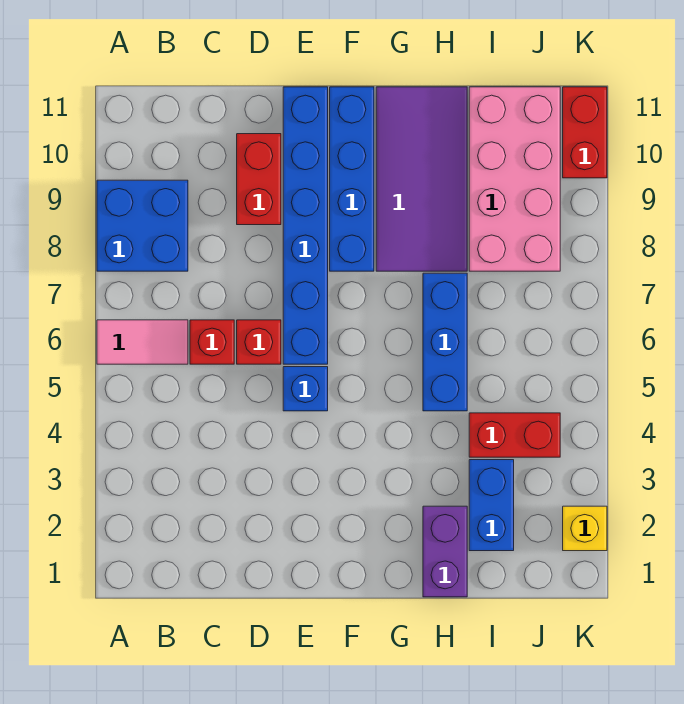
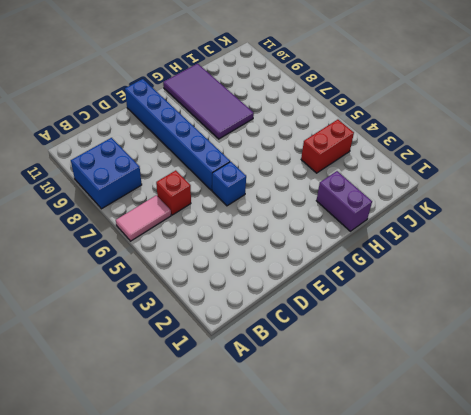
none -> red brick D6 level 1
none -> red brick D9:D10 level 1
none -> blue brick F8:F11 level 1

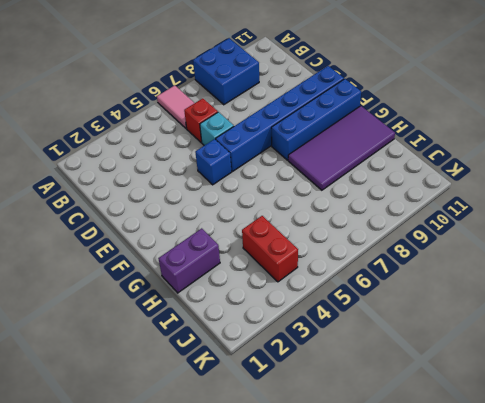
cyan brick D6 level 1 -> red brick D6 level 1
none -> red brick D9:D10 level 1
none -> blue brick H5:H7 level 1
none -> blue brick I2:I3 level 1

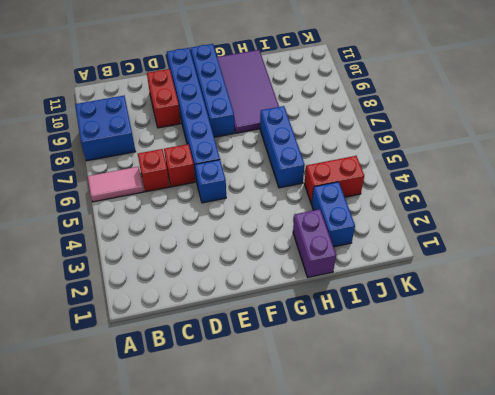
none -> pink brick I8:J11 level 1
none -> yellow brick K2 level 1
none -> red brick K10:K11 level 1

